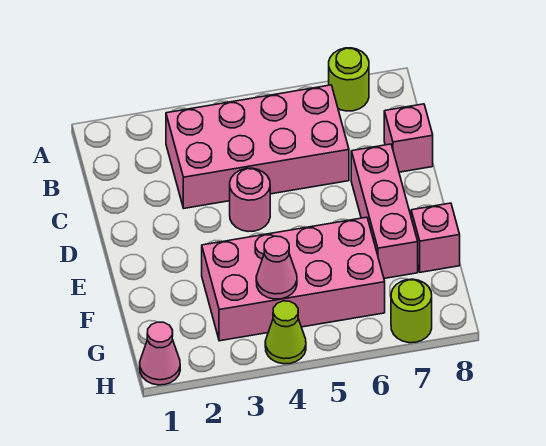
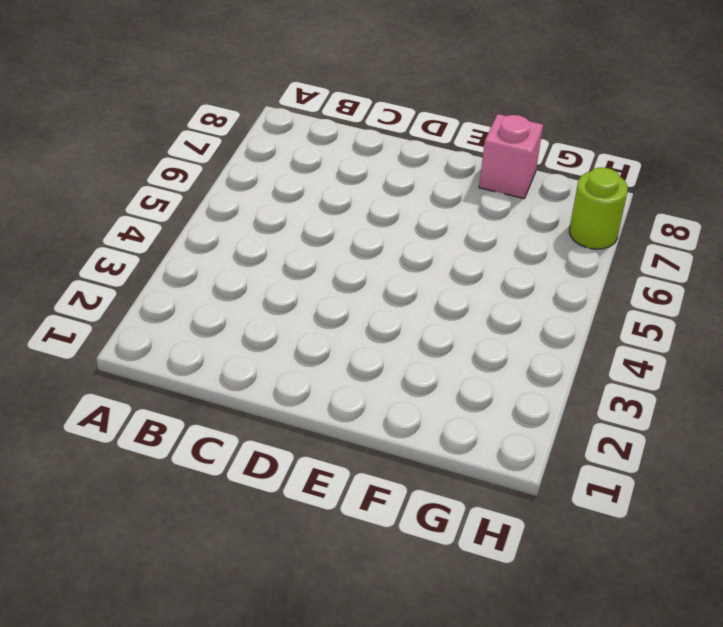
none -> lime round brick A7 level 1
none -> pink brick B3:C6 level 1

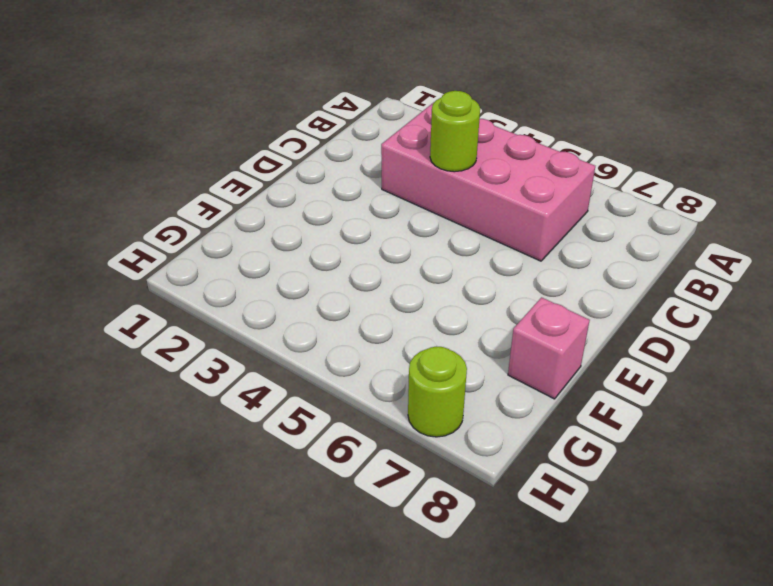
lime round brick C4 level 2 -> lime round brick A7 level 1
none -> pink brick C8 level 1
none -> pink round brick D4 level 1

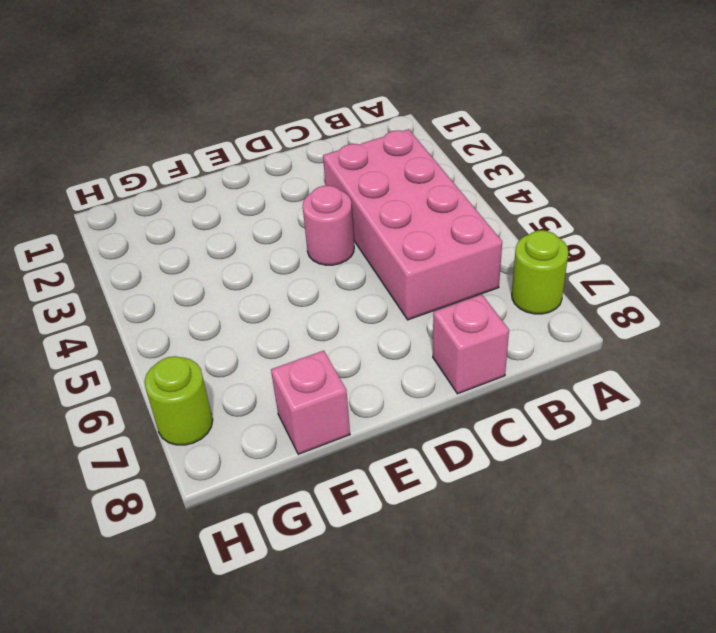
none -> pink brick D7:F7 level 1
none -> pink brick F3:G6 level 1

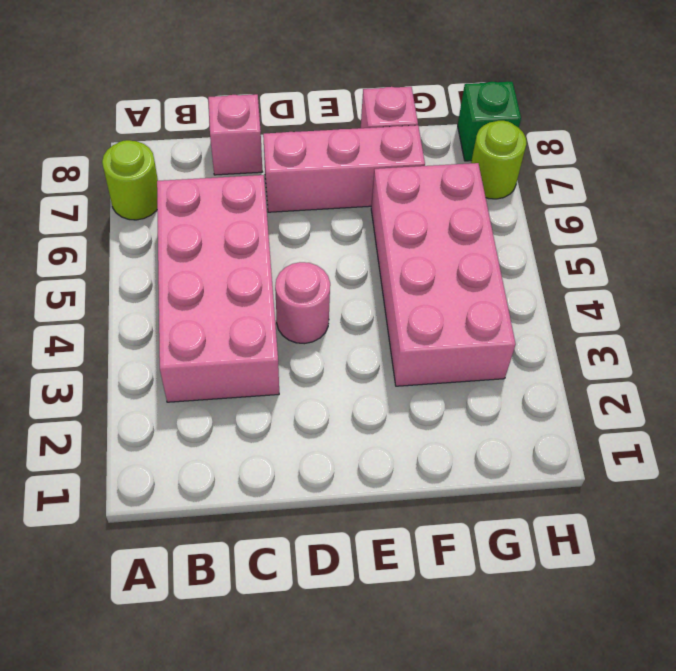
green brick H8 level 1 -> none
none -> pink cone H1 level 1
none -> lime cone H4 level 1

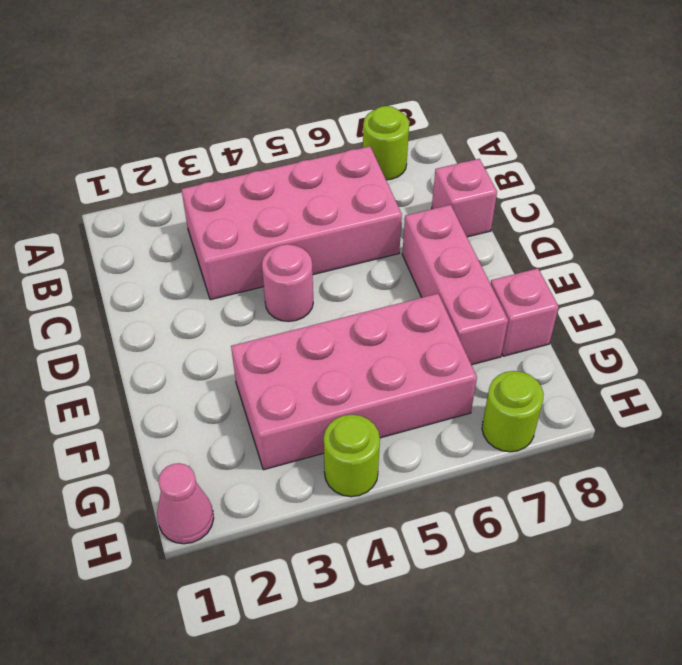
lime round brick H4 level 1 -> lime cone H4 level 1
none -> pink cone G4 level 2

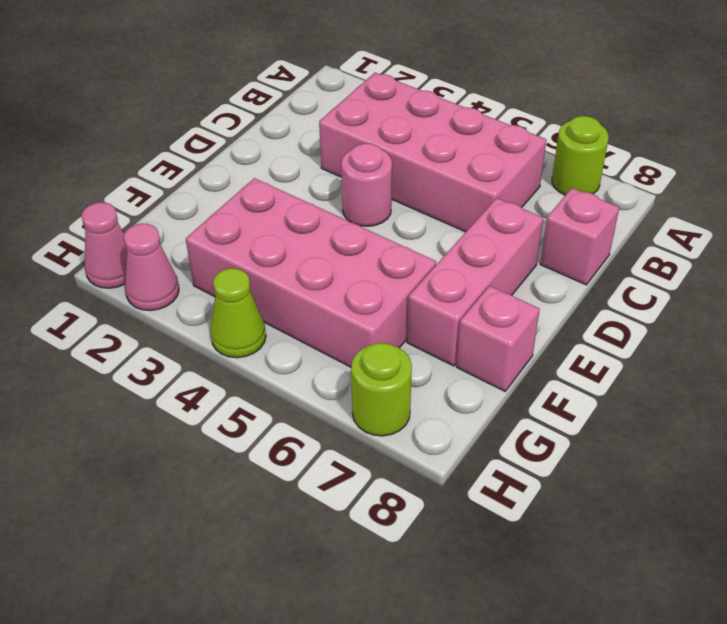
pink cone H2 level 1 -> pink cone G4 level 2

